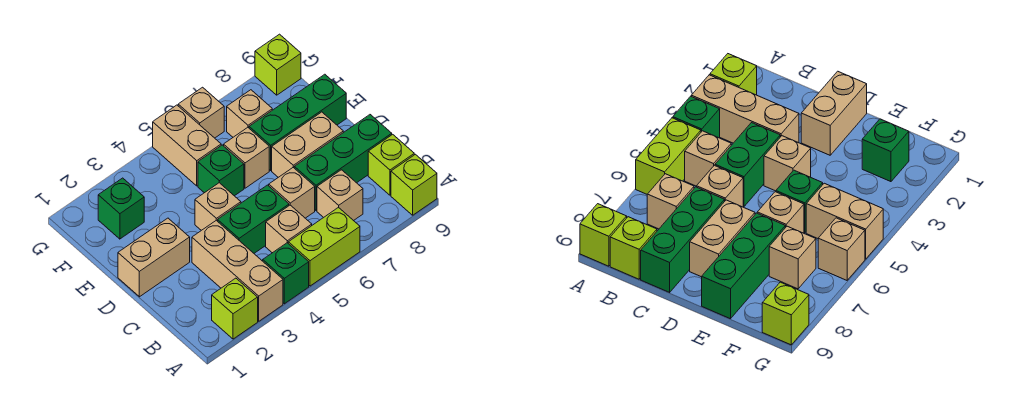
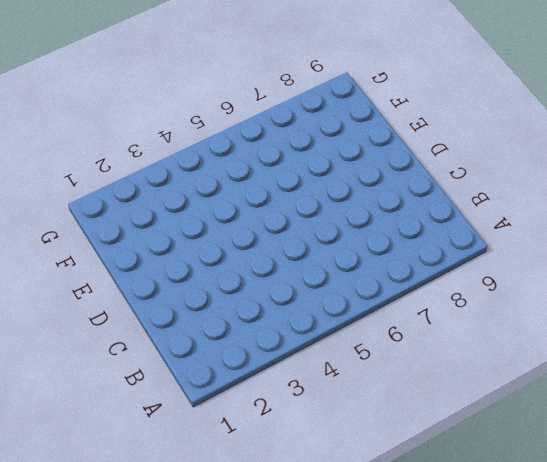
none -> lime brick A2 level 1
none -> tan brick A3:C3 level 1
none -> green brick A4 level 1

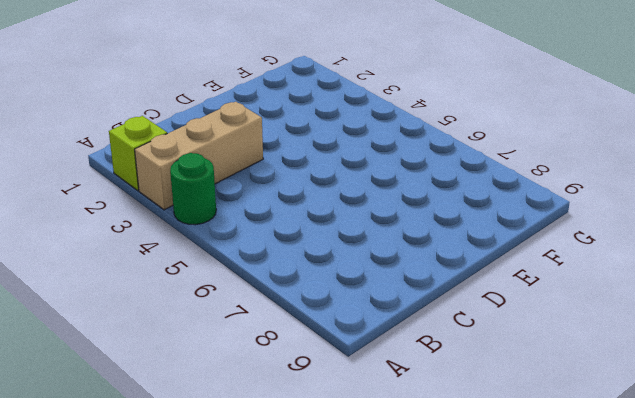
green round brick A4 level 1 -> green brick A4 level 1
none -> lime brick A5:A6 level 1
none -> lime brick A9 level 1
none -> tan brick B5 level 1

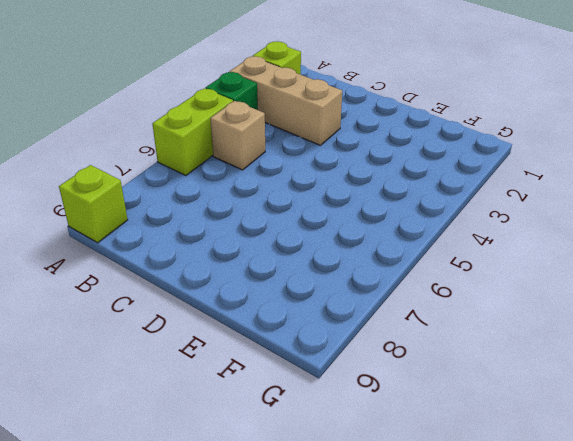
none -> tan brick B7 level 1
none -> lime brick B9 level 1
none -> green brick C4:C5 level 1

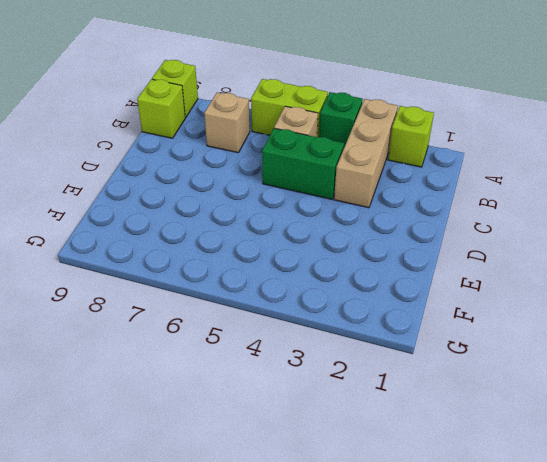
none -> tan brick C6 level 1
none -> green brick C7:C9 level 1
none -> tan brick D1:D2 level 1

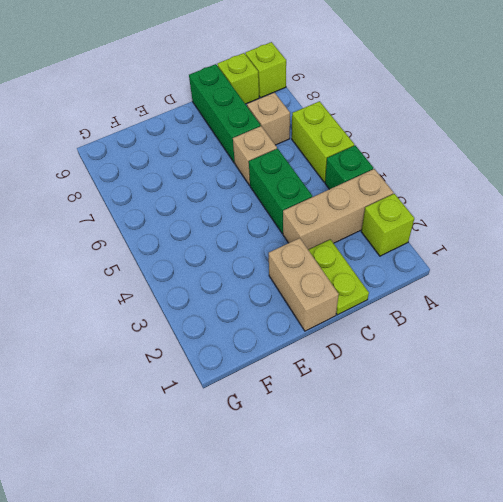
lime plate C1:C2 level 1 -> none
none -> tan brick B5 level 1
none -> tan brick D4 level 1
none -> tan brick D7:D8 level 1

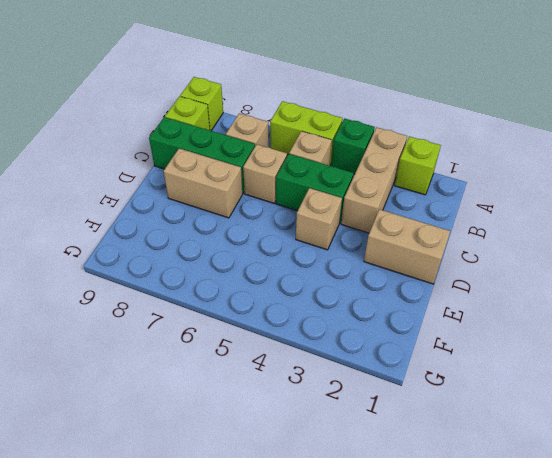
none -> green brick E5 level 1
none -> tan brick E6 level 1
none -> green brick E7:E9 level 1

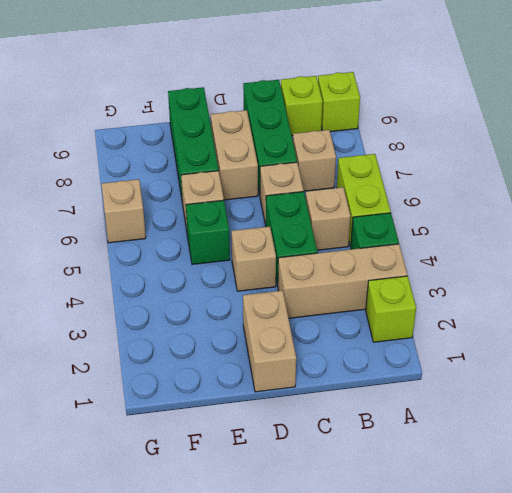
none -> green brick F2 level 1
none -> tan brick F5:G5 level 1
none -> tan brick F7 level 1

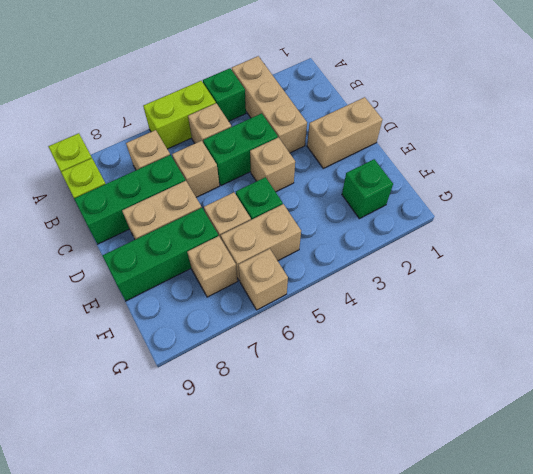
tan brick F5:F6 level 1 -> tan brick F5:G5 level 1
none -> lime brick A2 level 1
none -> lime brick G9 level 1

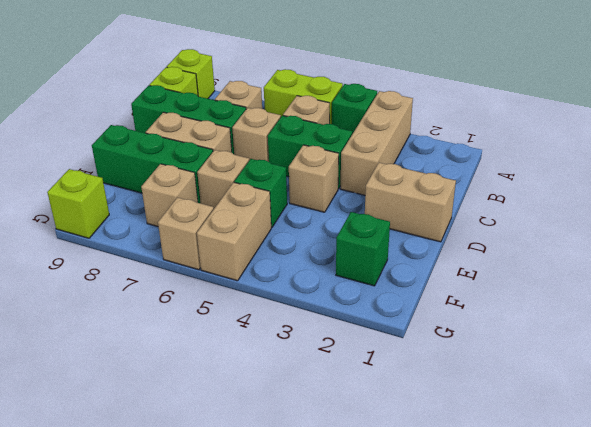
none -> lime brick A2 level 1

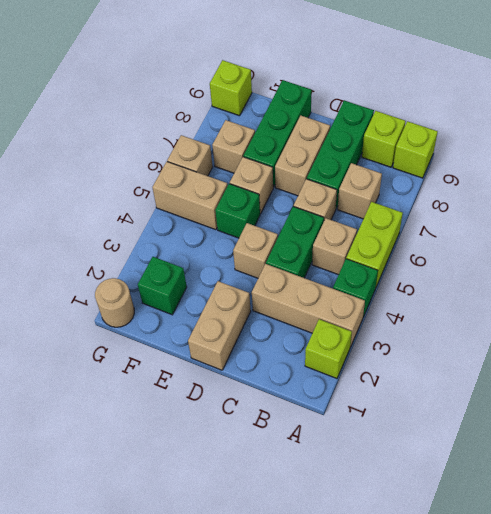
tan round brick G1 level 1 -> none

